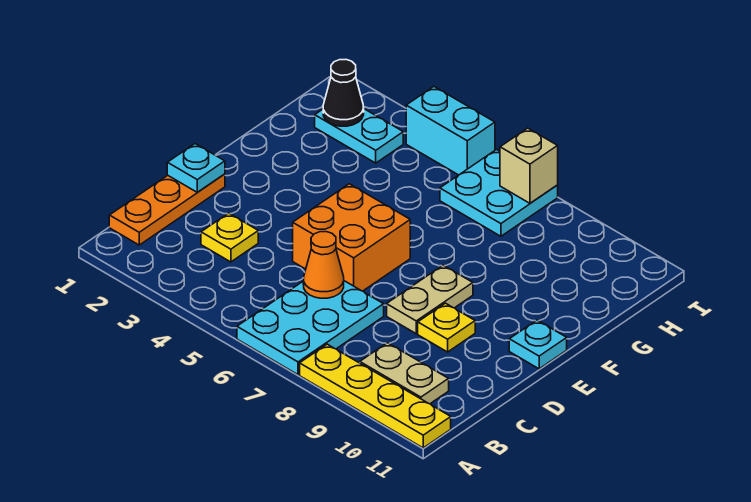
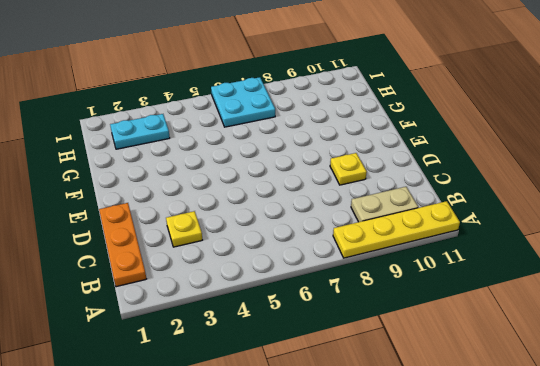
none -> cyan plate A6:C7 level 1
none -> orange brick D5:E6 level 1
none -> tan plate D8:E8 level 1

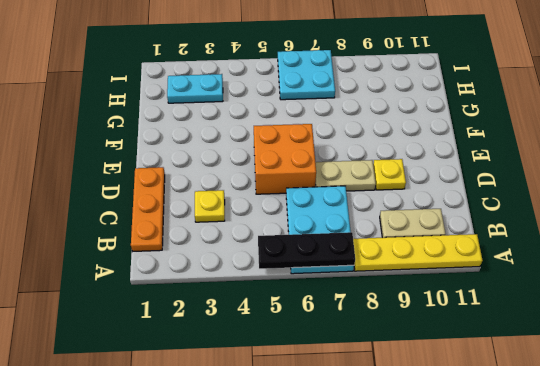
black plate A5:A7 level 2 -> none
tan plate D7:D8 level 1 -> tan plate D8:E8 level 1
none -> cyan plate E11 level 1
none -> cyan brick I4:I5 level 1
none -> orange cone C6 level 2

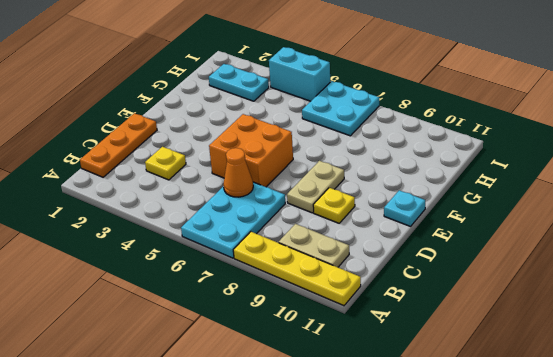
none -> cyan plate D1 level 2
none -> black cone H2 level 2
none -> tan brick I7 level 2

